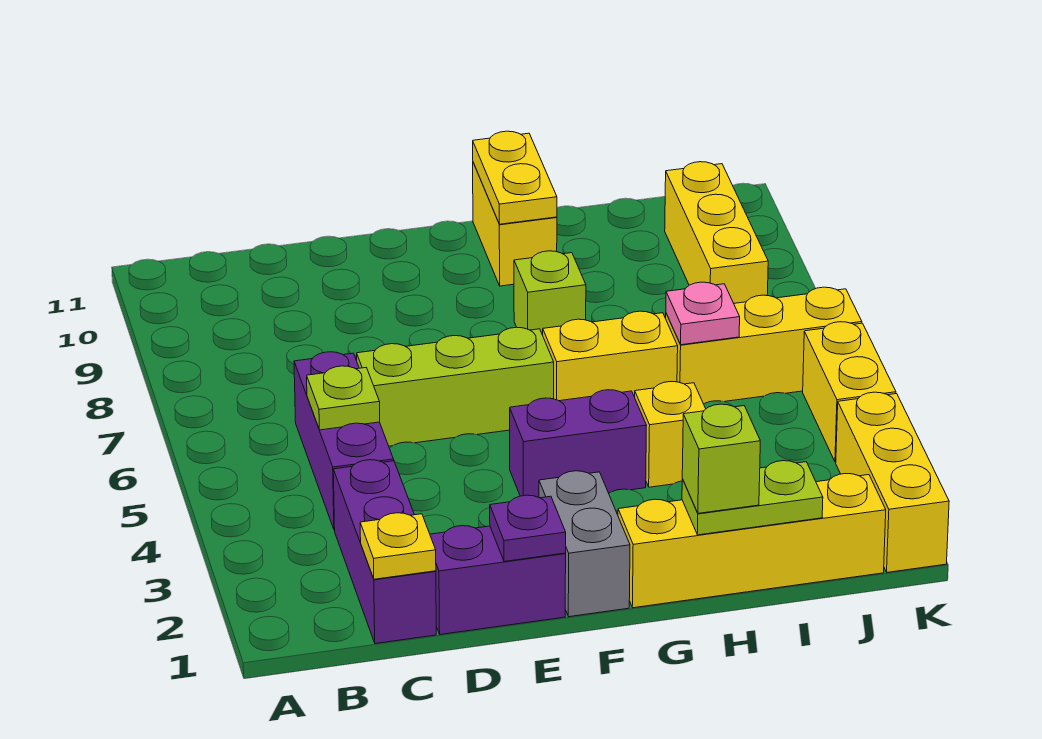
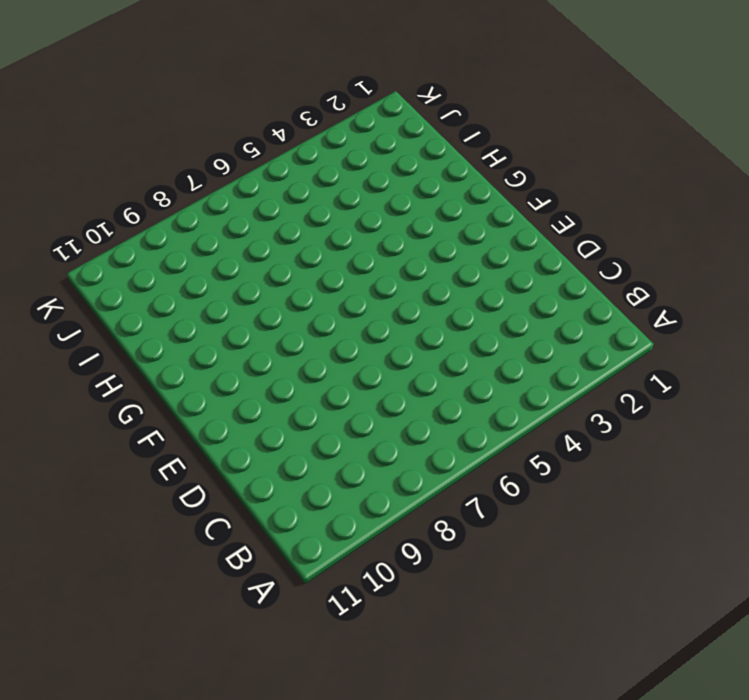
none -> purple brick C1:C3 level 1
none -> purple brick C4:C6 level 1
none -> purple brick D1:E1 level 1

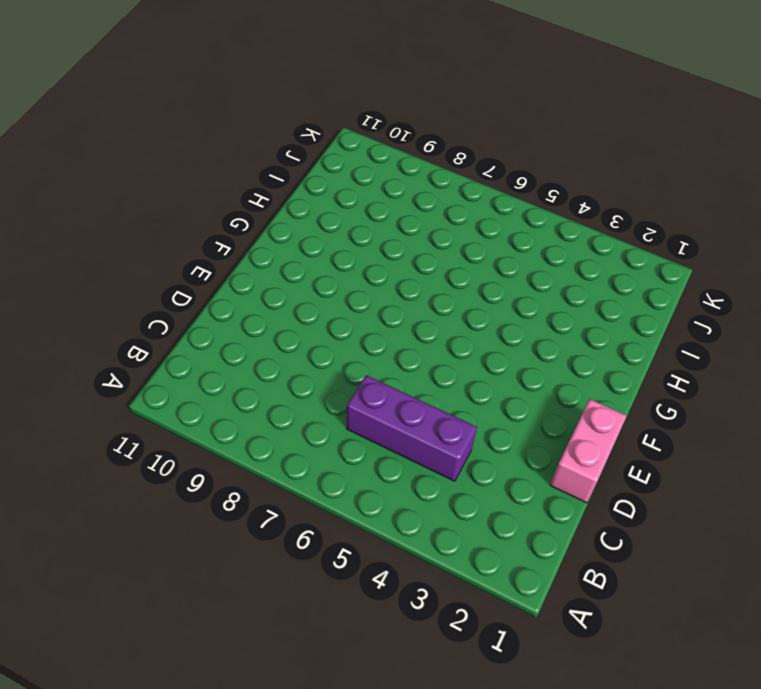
pink brick D1:E1 level 1 -> purple brick D1:E1 level 1
none -> purple brick C1:C3 level 1
none -> lime brick D6:F6 level 1
none -> grey brick F1:F2 level 1

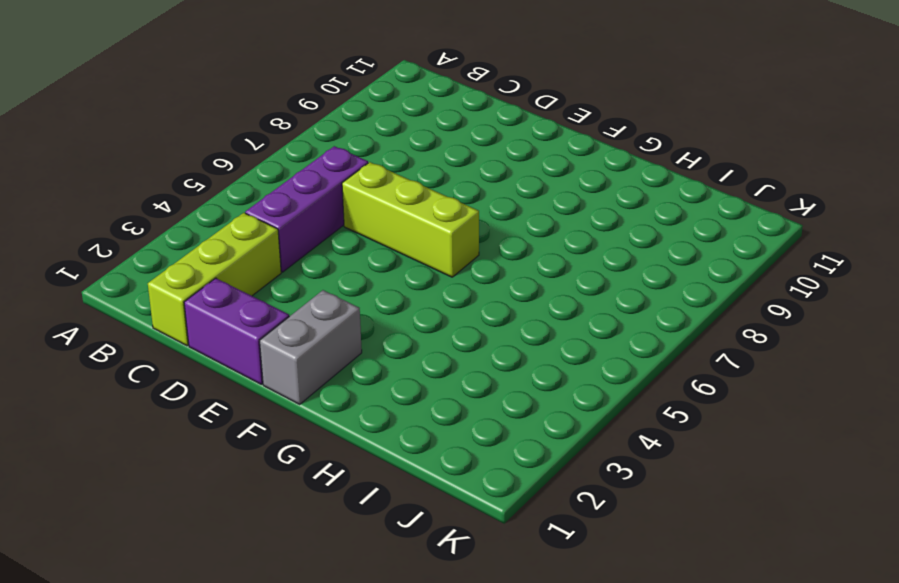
lime brick C1:C3 level 1 -> purple brick C1:C3 level 1
none -> purple brick F4:G4 level 1
none -> yellow brick G1:J1 level 1
none -> yellow brick G6:H6 level 1

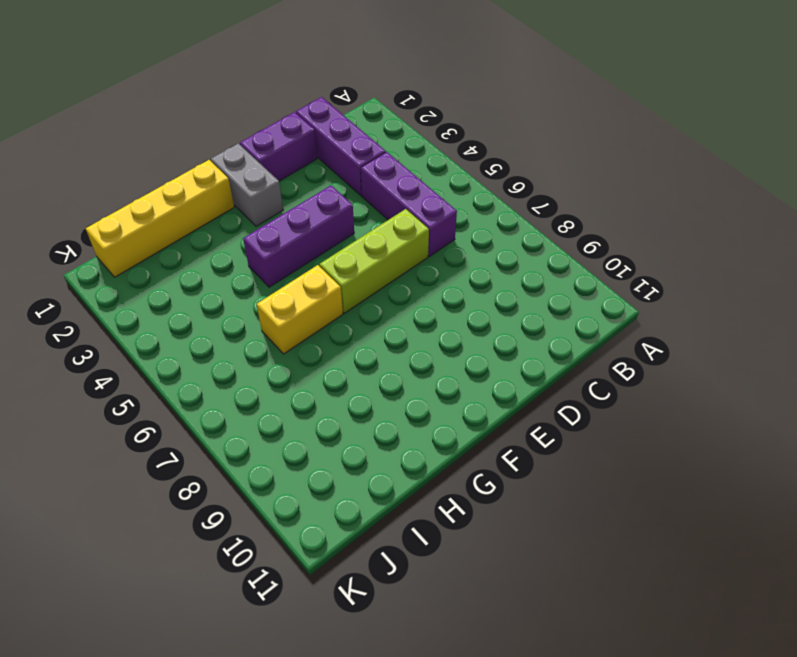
purple brick E4:G4 level 1 -> purple brick F4:G4 level 1
none -> lime brick G8 level 1
none -> yellow brick G10:G11 level 1
none -> yellow brick H4 level 1

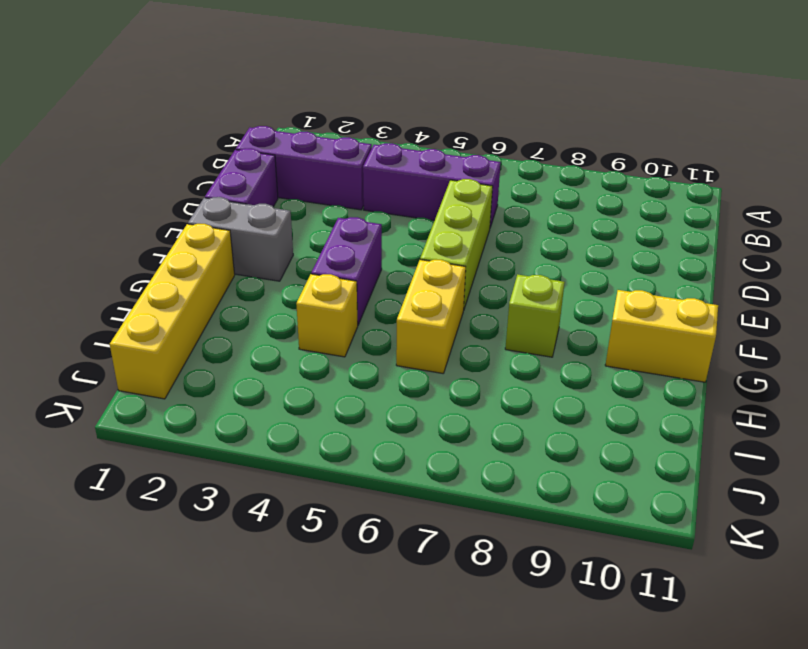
none -> yellow brick I6:K6 level 1
none -> yellow brick J8:J10 level 1
none -> yellow brick K1:K3 level 1

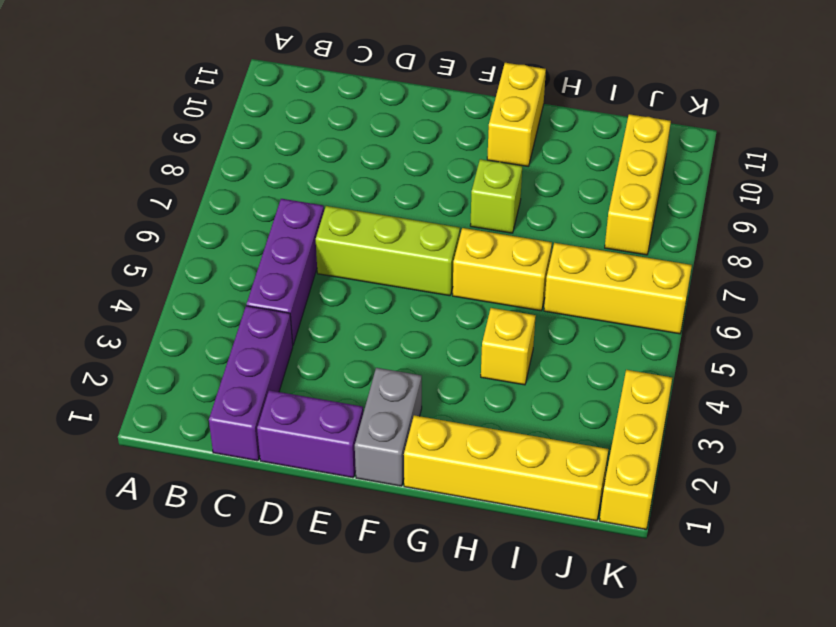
none -> purple brick F4:G4 level 1
none -> yellow brick K4:K5 level 1
none -> yellow plate C1 level 2

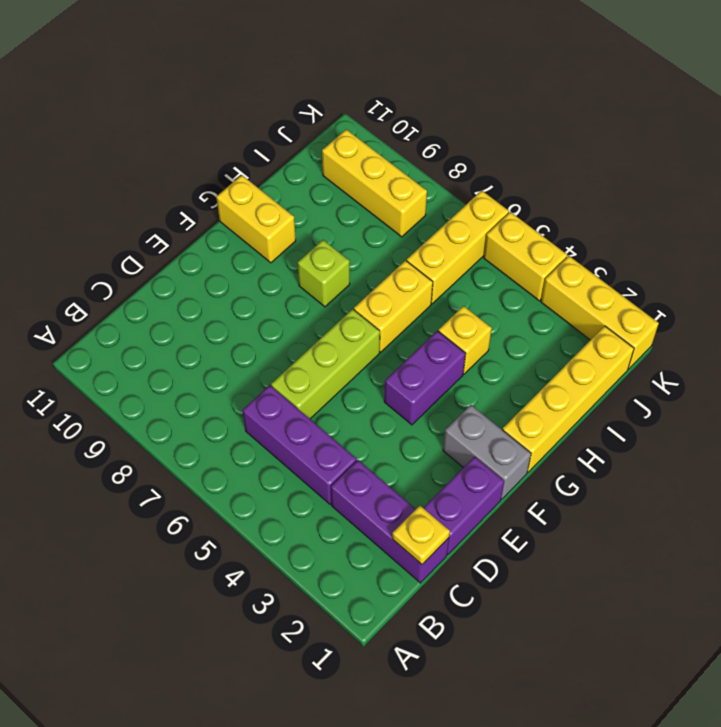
none -> lime plate C5 level 2
none -> purple plate E1 level 2
none -> yellow plate G10:G11 level 2

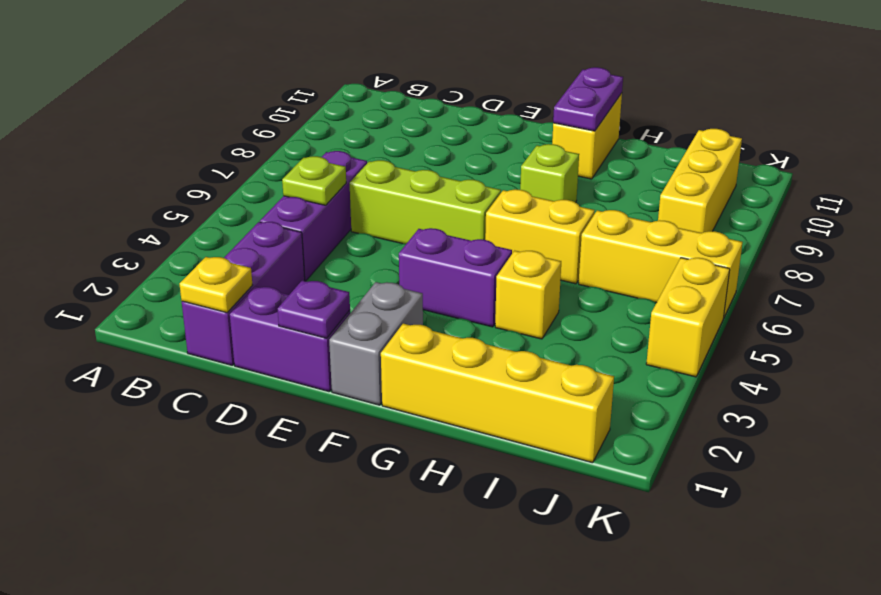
purple plate G10:G11 level 2 -> yellow plate G10:G11 level 2
none -> yellow brick K1:K3 level 1
none -> lime plate H1:I1 level 2
none -> pink plate I6 level 2

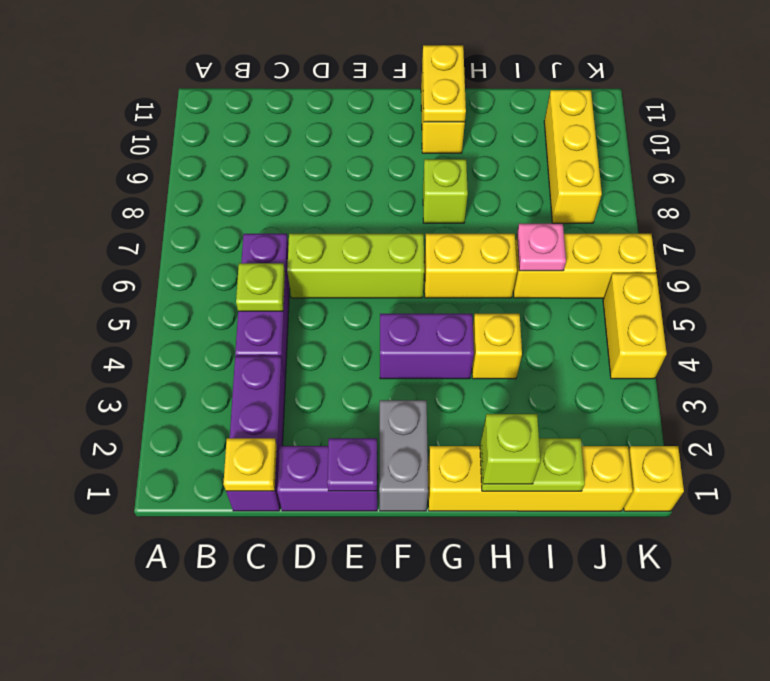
yellow brick K1 level 1 -> yellow brick K1:K3 level 1

